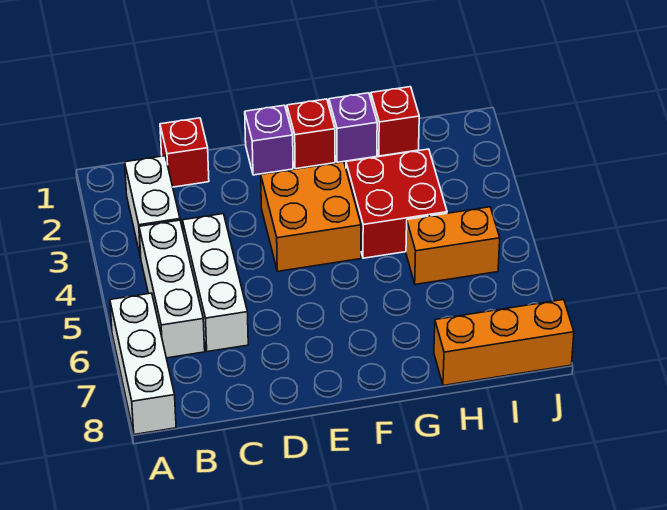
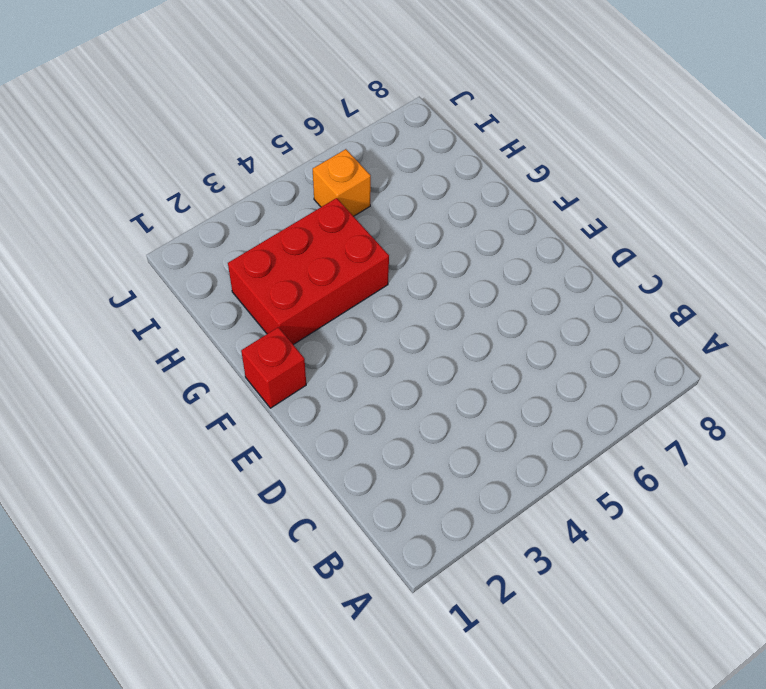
red brick G2:H4 level 1 -> red brick G3:H4 level 1
orange brick I5 level 1 -> orange brick H5:I5 level 1
none -> white brick A6:A8 level 1
none -> white brick B2:B3 level 1
none -> white brick B4:B6 level 1

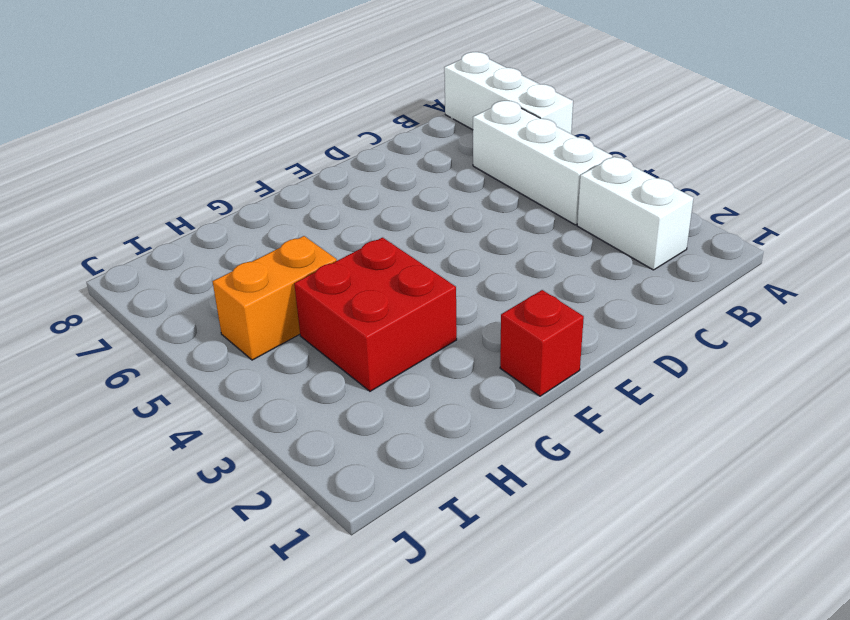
none -> red brick C1 level 1
none -> white brick C4:C6 level 1
none -> purple brick E1 level 1

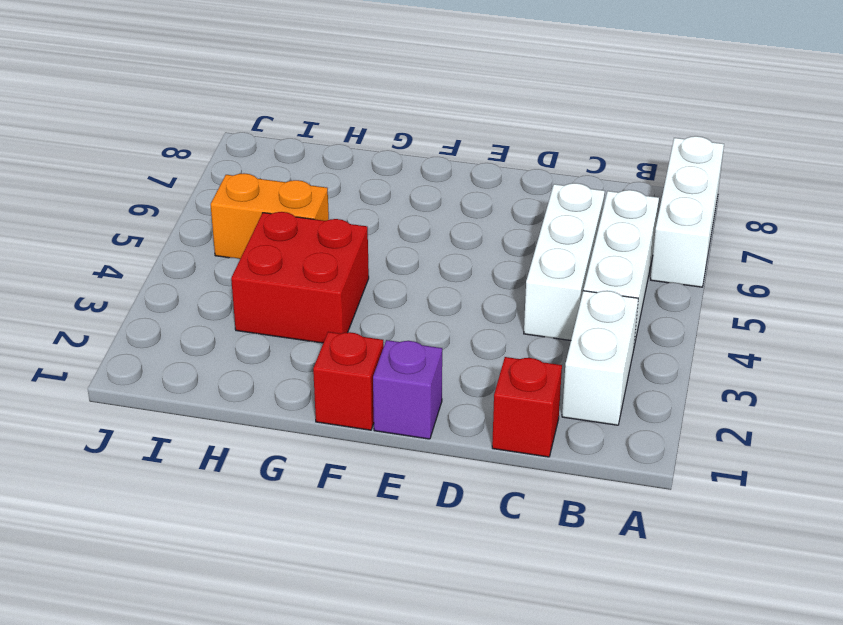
none -> orange brick E3:F4 level 1
none -> purple brick G1 level 1
none -> red brick H1 level 1

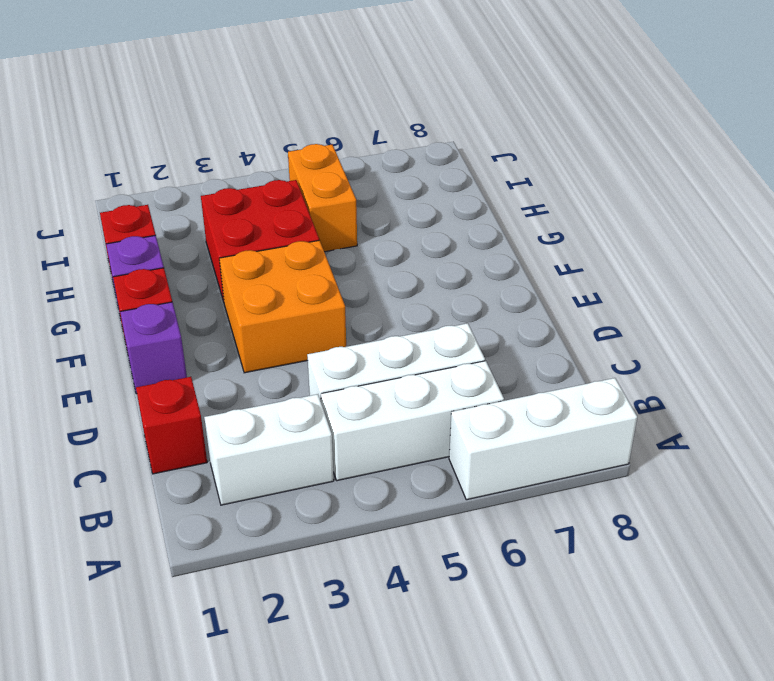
none -> orange brick H8:J8 level 1

